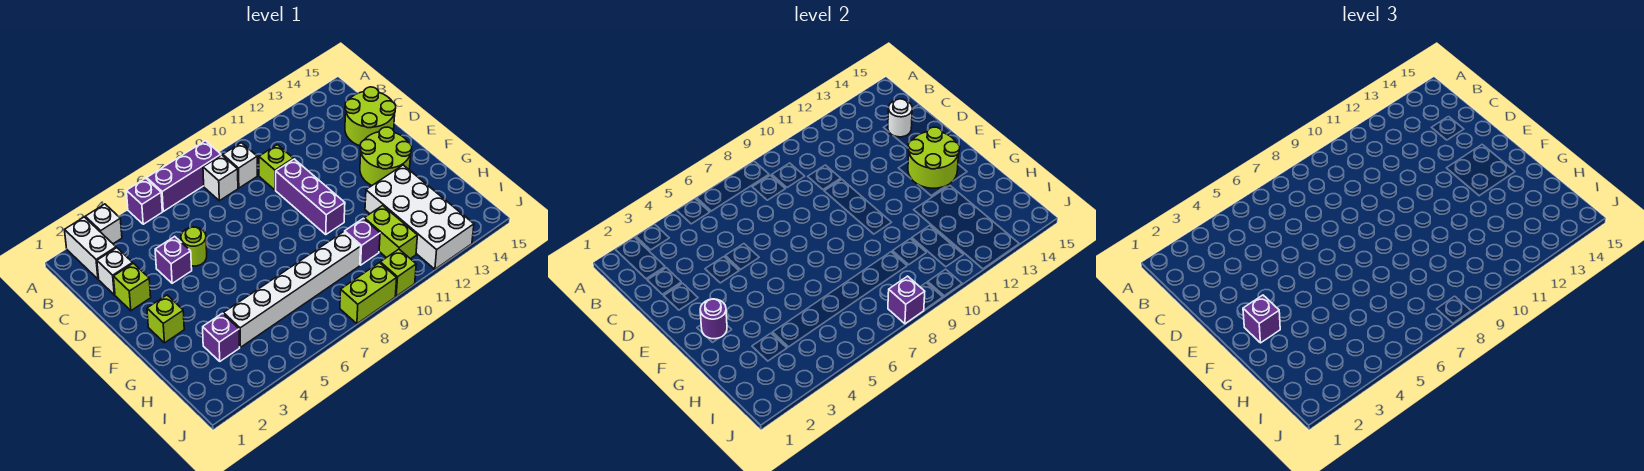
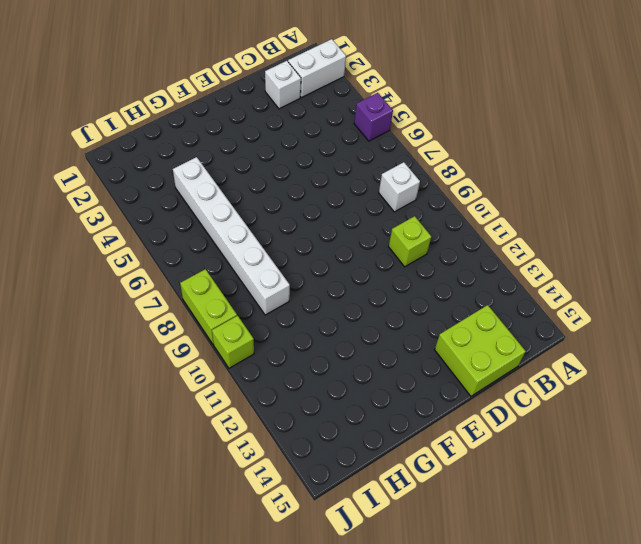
lime brick C14:D15 level 1 -> lime round brick C14:D15 level 1
none -> white brick A3 level 1
none -> purple brick A6:A8 level 1
none -> white brick B9 level 1

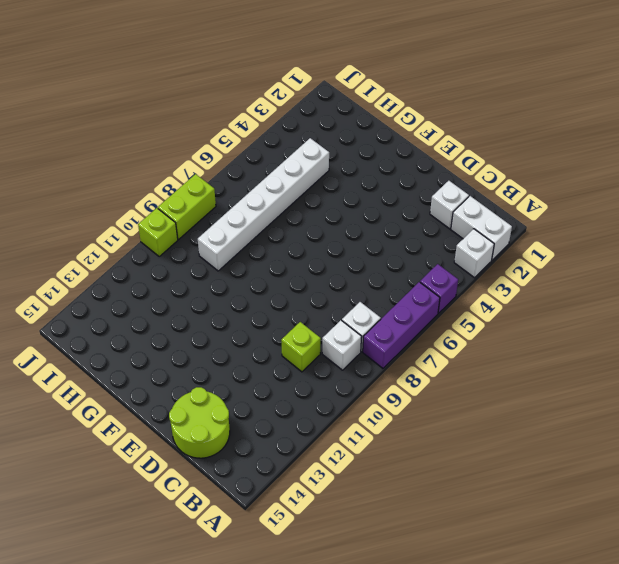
none -> lime brick D2 level 1
none -> purple brick D4 level 1
none -> lime round brick D5 level 1

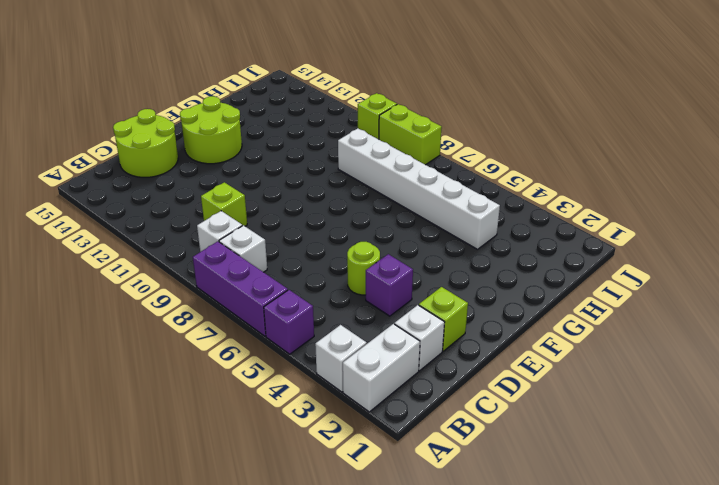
none -> purple brick D10:F10 level 1
none -> lime brick F2 level 1
none -> white brick G12:J13 level 1

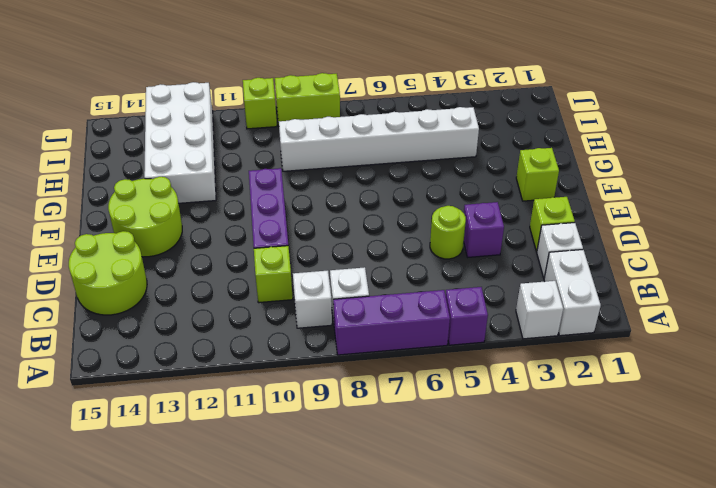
none -> purple brick H3 level 1
none -> purple brick H10 level 1
none -> lime brick H11:I11 level 1

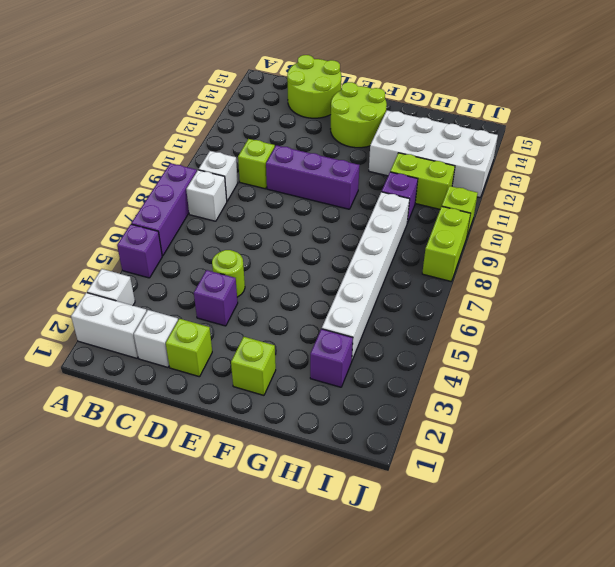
none -> white round brick C14 level 2
none -> lime round brick E13:F14 level 2
none -> purple round brick F2 level 2

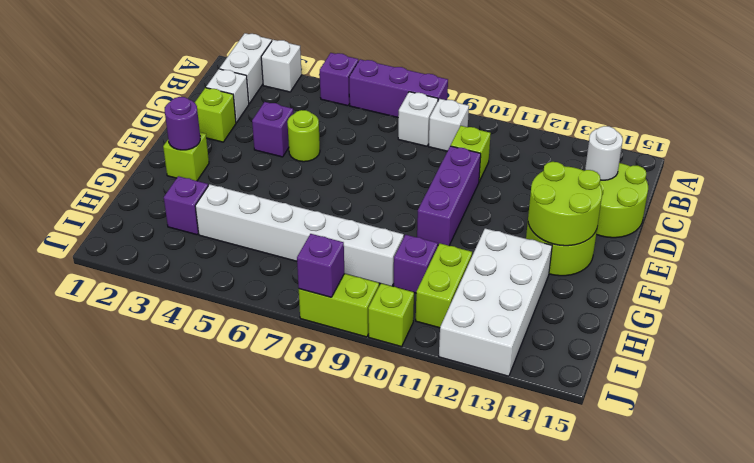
none -> purple brick F2 level 3

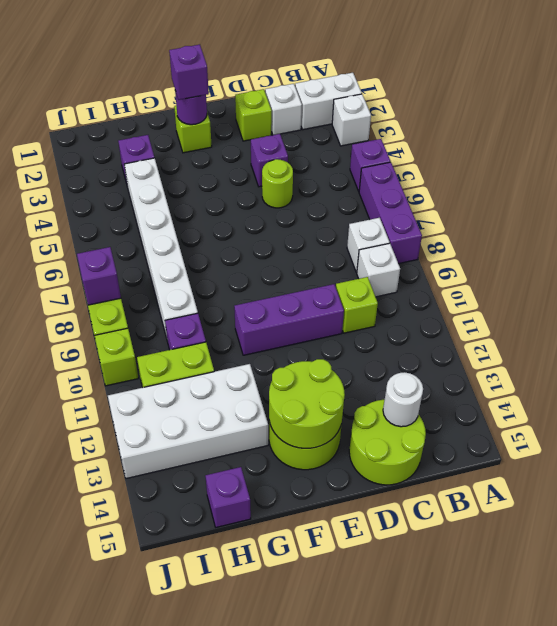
purple brick H15 level 1 -> none

